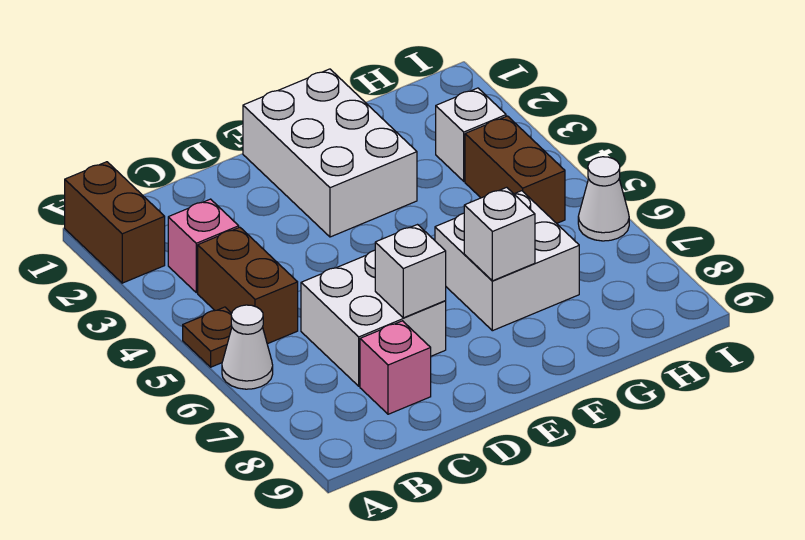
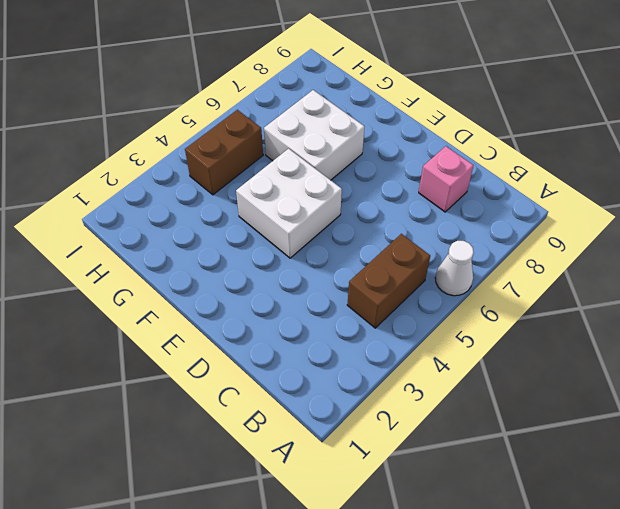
white brick E4:F5 level 1 -> white brick C6:D7 level 1
none -> brown brick A1:A2 level 1
none -> brown plate A5 level 1
none -> pink brick B3 level 1

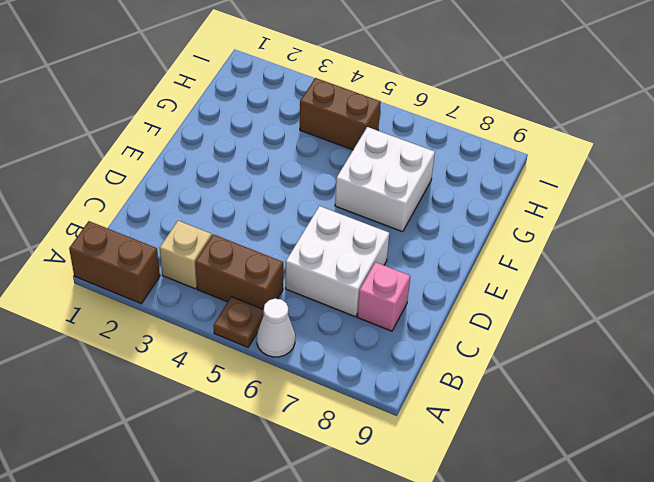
tan brick B3 level 1 -> pink brick B3 level 1
none -> white brick E1:F3 level 1
none -> white brick H3 level 1
none -> white cone I6 level 1

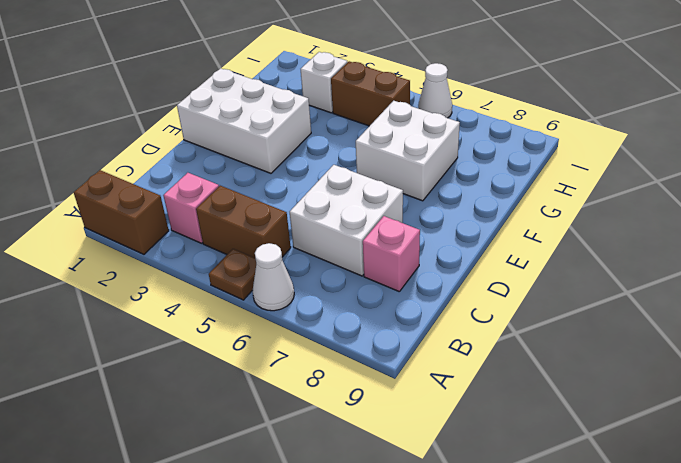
none -> white brick D7 level 2
none -> white brick F7 level 2

